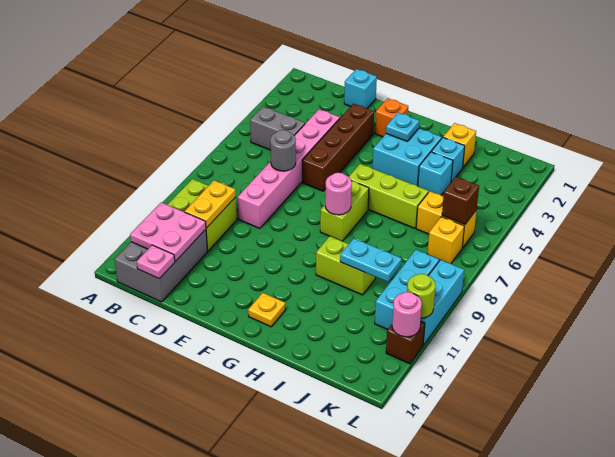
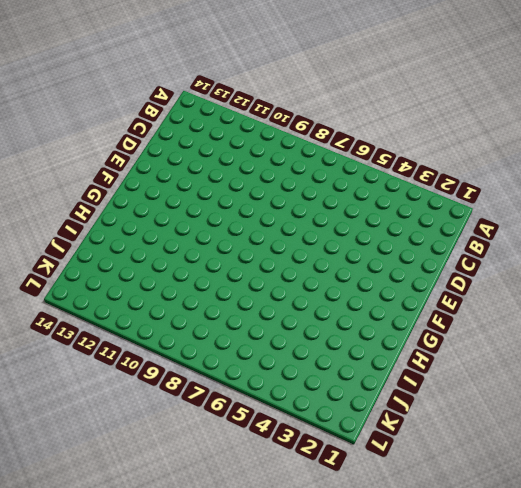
none -> grey brick B5:C5 level 1
none -> lime brick B10:C11 level 1
none -> grey brick B12:C14 level 1
none -> cyan brick D1 level 1

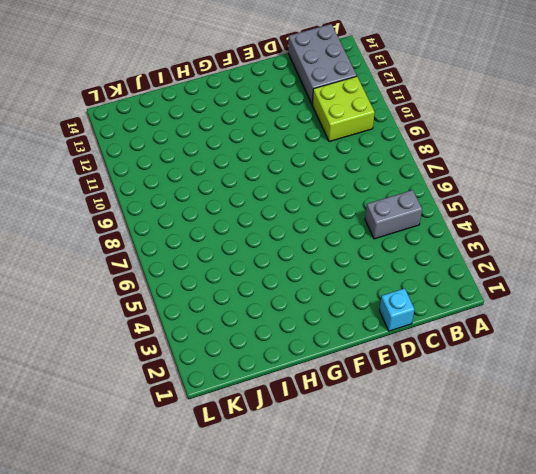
none -> pink brick D4:D9 level 1
none -> brown brick E3:E6 level 1
none -> orange brick F2 level 1
none -> cyan brick G3:H4 level 1

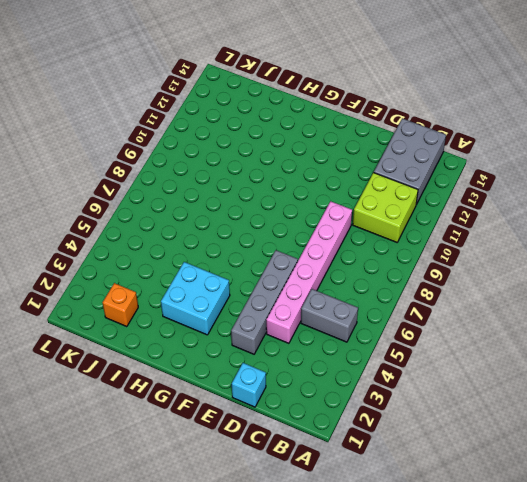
grey brick E3:E6 level 1 -> brown brick E3:E6 level 1
orange brick J2 level 1 -> orange brick F2 level 1
none -> lime brick G6:I6 level 1
none -> lime brick G7:G8 level 1
none -> yellow plate G13 level 1
none -> lime brick H10:I10 level 1

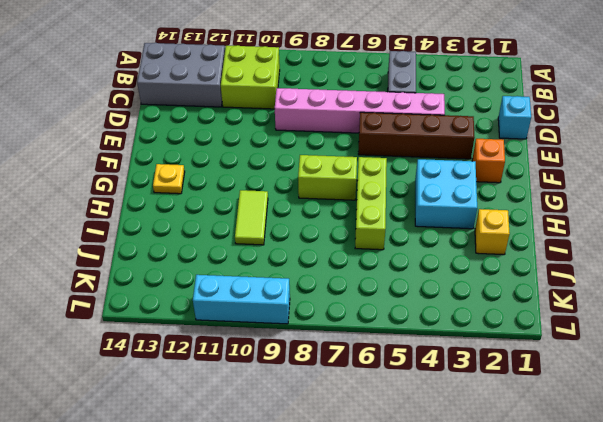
lime tile H10:I10 level 1 -> lime brick H10:I10 level 1
none -> cyan brick I3 level 1
none -> cyan brick I4 level 1
none -> yellow brick J6:K6 level 1
none -> yellow brick K7 level 1

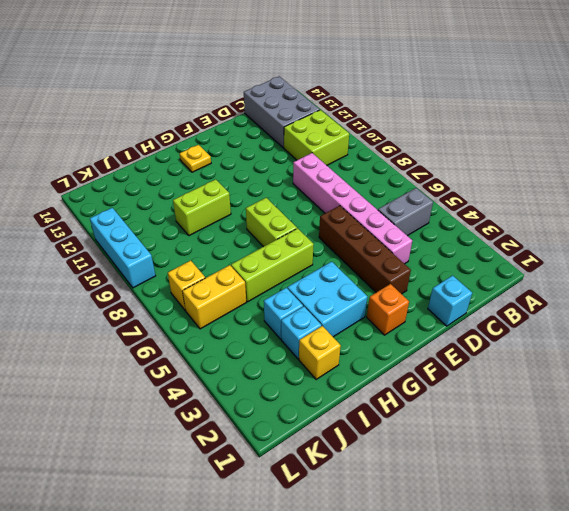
none -> cyan brick K9:K11 level 1
none -> brown brick L12 level 1
none -> pink plate B12:C13 level 2
none -> yellow plate C10:C11 level 2

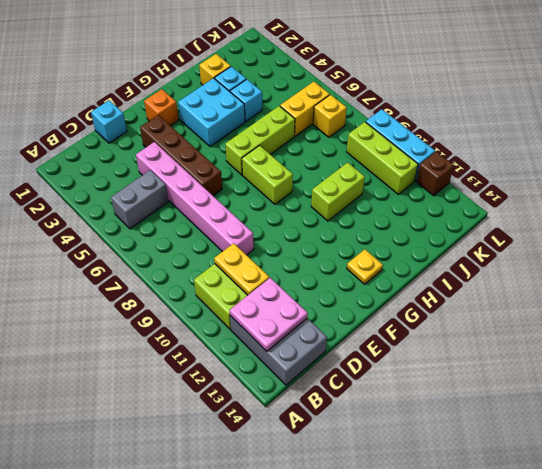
lime brick K9:K11 level 1 -> cyan brick K9:K11 level 1
none -> pink plate C14 level 2
none -> grey round brick D7 level 2
none -> cyan plate G3 level 2
none -> pink round brick G8 level 2

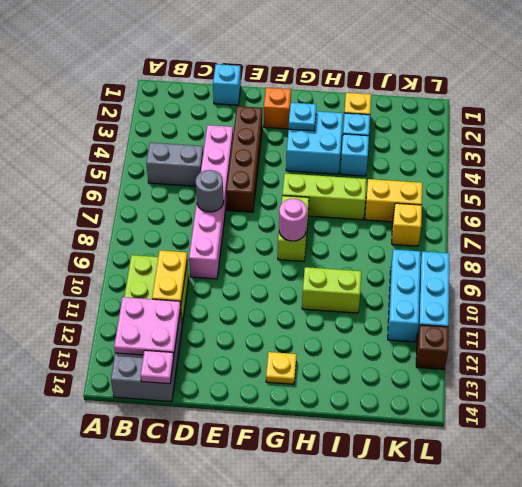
none -> cyan plate I10:J10 level 2
none -> brown brick K6 level 2
none -> lime round brick L11 level 2
none -> pink round brick L12 level 2

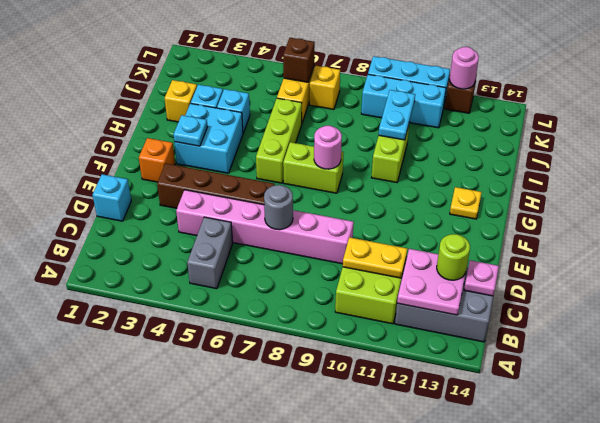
lime round brick C13 level 3 -> lime round brick L11 level 2

